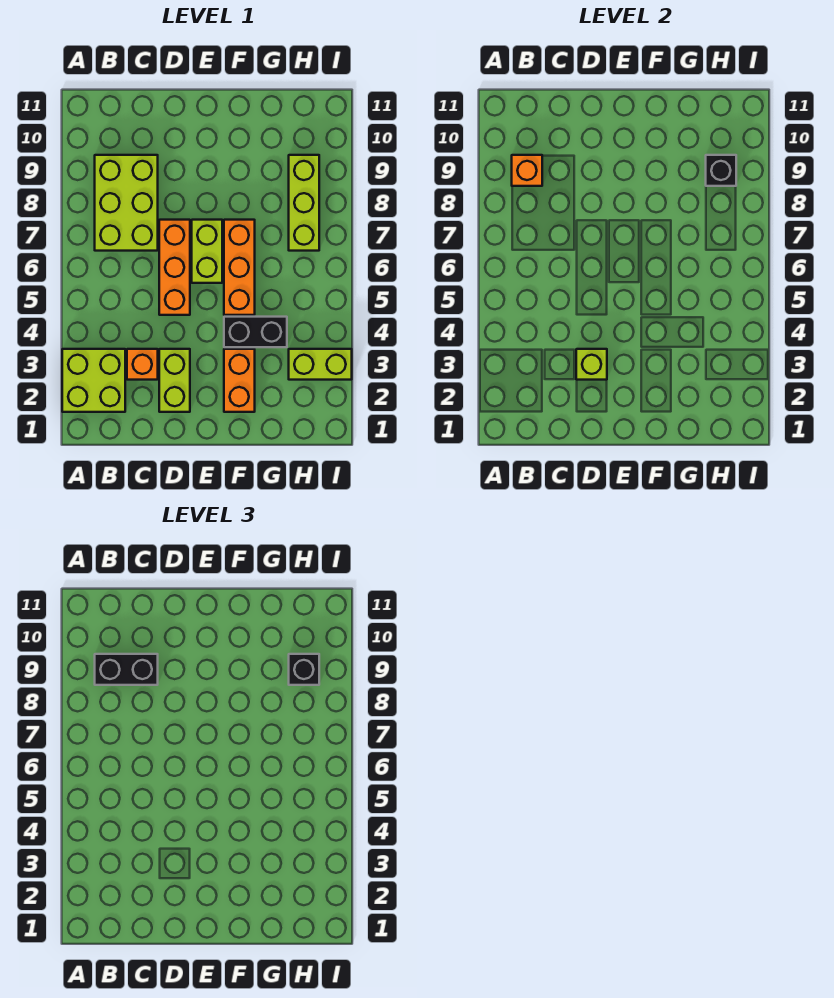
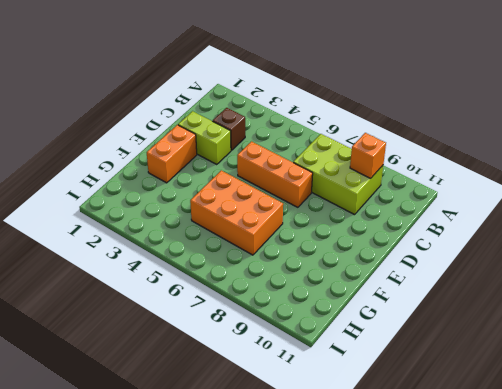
brown brick C3 level 1 -> orange brick C3 level 1
orange brick E2:F2 level 1 -> orange brick F2:F3 level 1
orange brick F5:G7 level 1 -> orange brick F5:F7 level 1
none -> lime brick A2:B3 level 1
none -> lime brick E6:E7 level 1
none -> black brick F4:G4 level 1

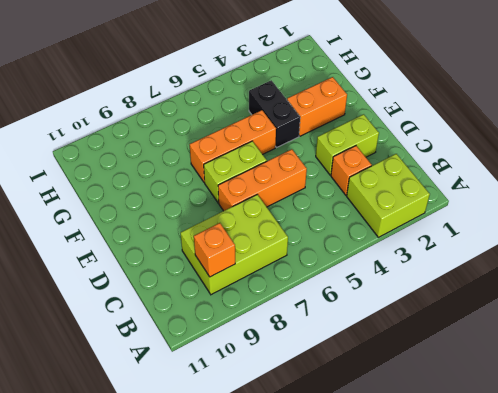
none -> lime brick H3:I3 level 1
none -> lime brick H7:H9 level 1
none -> lime brick D3 level 2

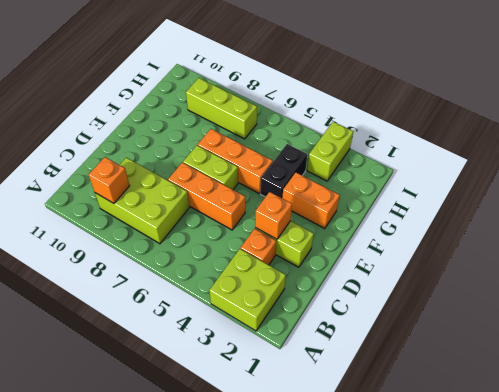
orange brick D3 level 2 -> lime brick D3 level 2
none -> black brick H9 level 2
none -> black brick B9:C9 level 3
none -> black brick H9 level 3

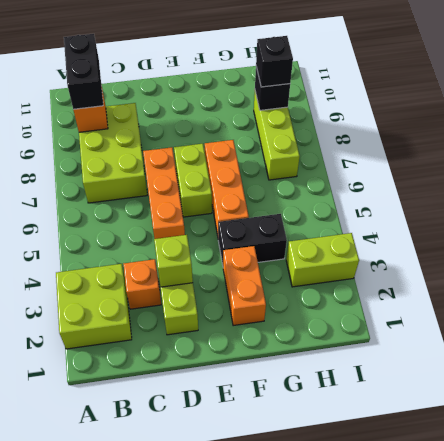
black brick B9:B10 level 3 -> black brick B9:C9 level 3

